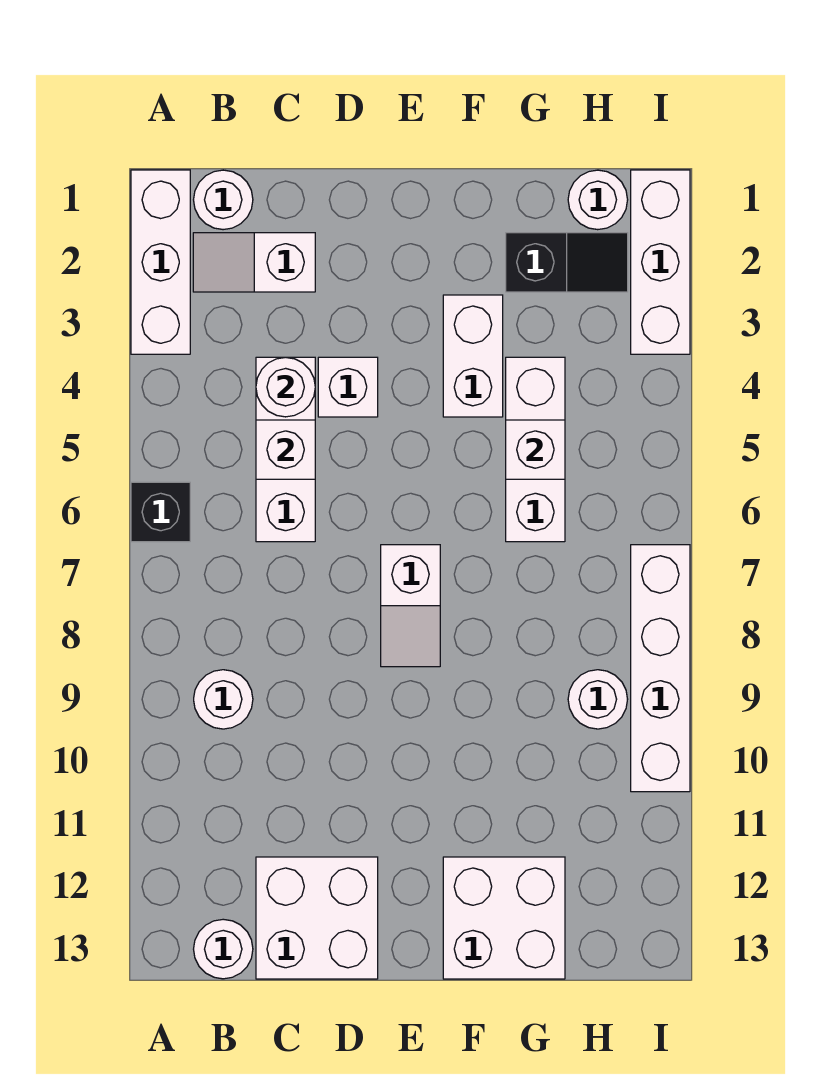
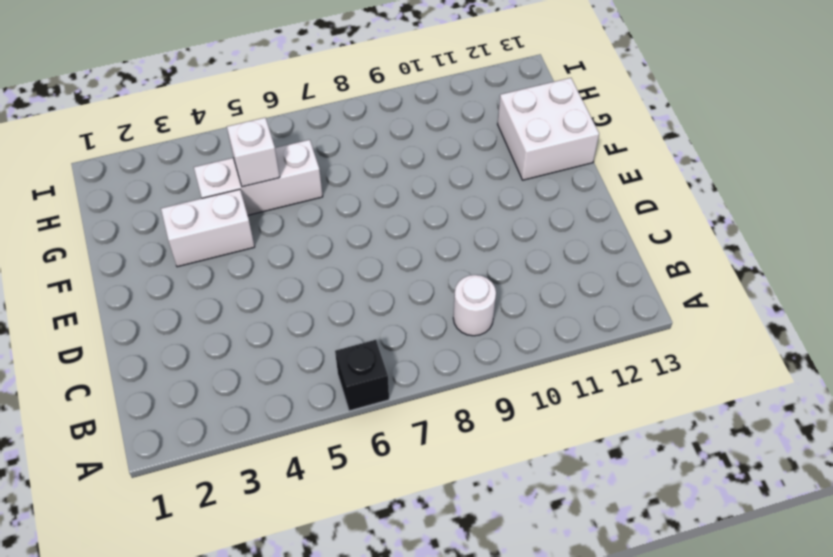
none -> white brick A1:A3 level 1
none -> white round brick B1 level 1
none -> white slope B2:C2 level 1 top C

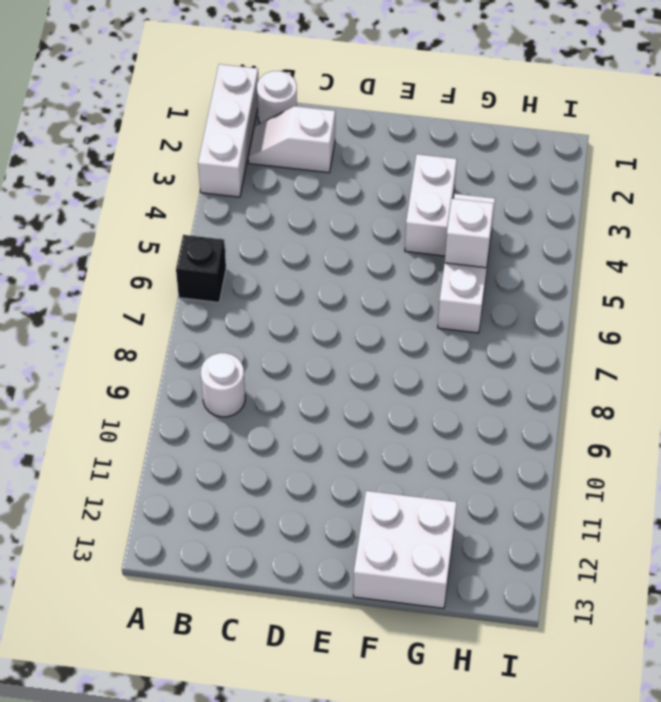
none -> white round brick B13 level 1
none -> white brick C4:C6 level 1
none -> white brick C12:D13 level 1

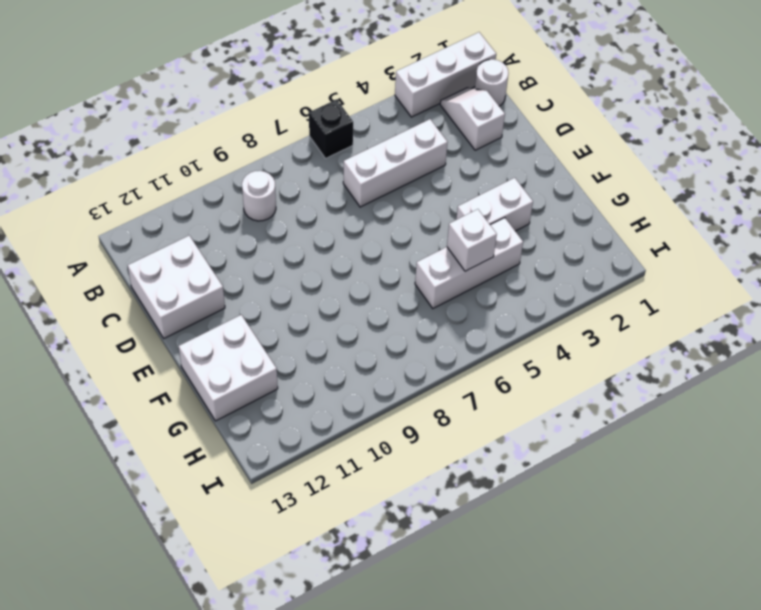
none -> white round brick B13 level 1
none -> white brick D4 level 1
none -> white slope E7:E8 level 1 top 7

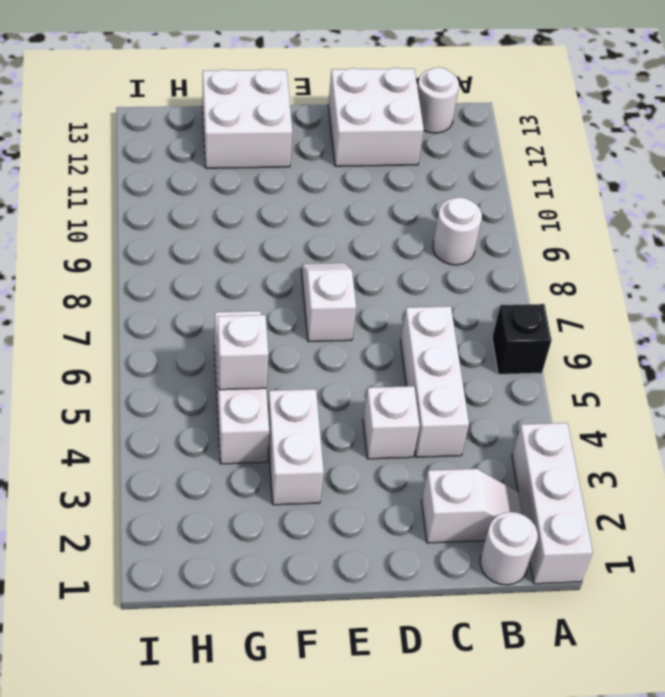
none -> black slope G2:H2 level 1 top G
none -> white round brick H1 level 1
none -> white round brick H9 level 1

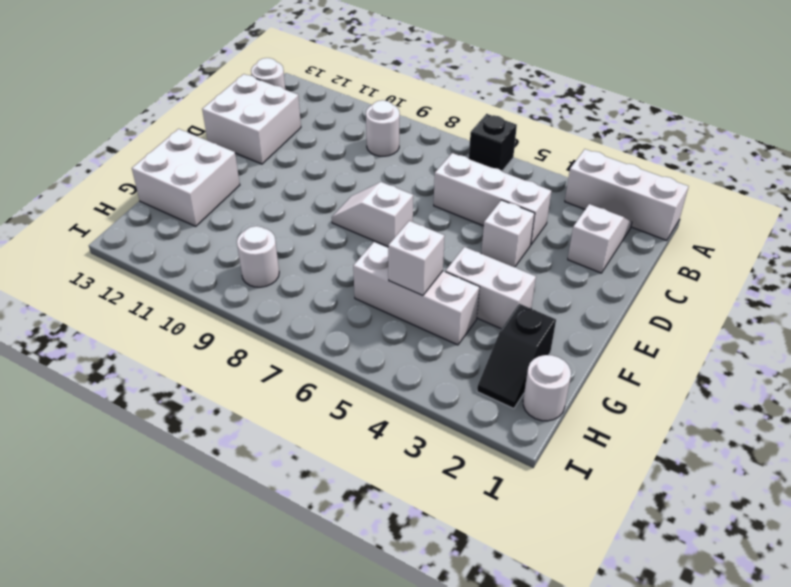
none -> white round brick B1 level 1
none -> white brick I1:I3 level 1
none -> white brick I7:I10 level 1

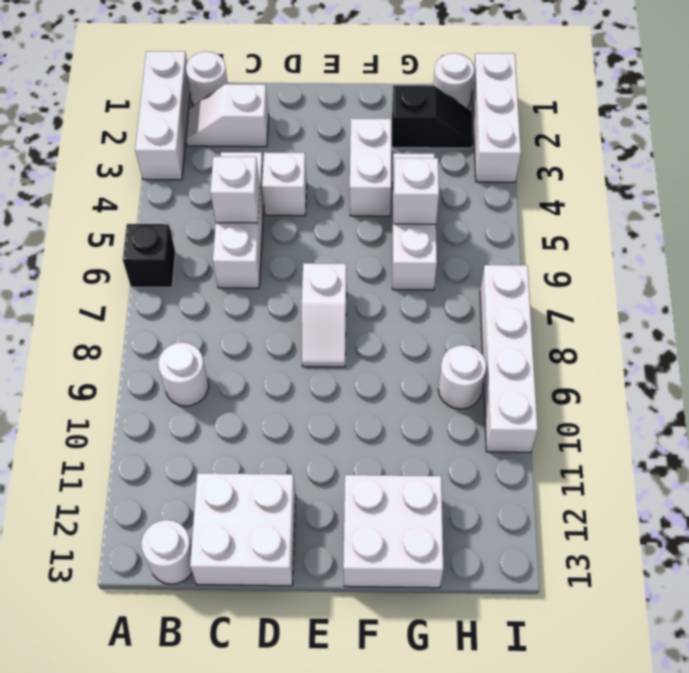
none -> white round brick C4 level 2

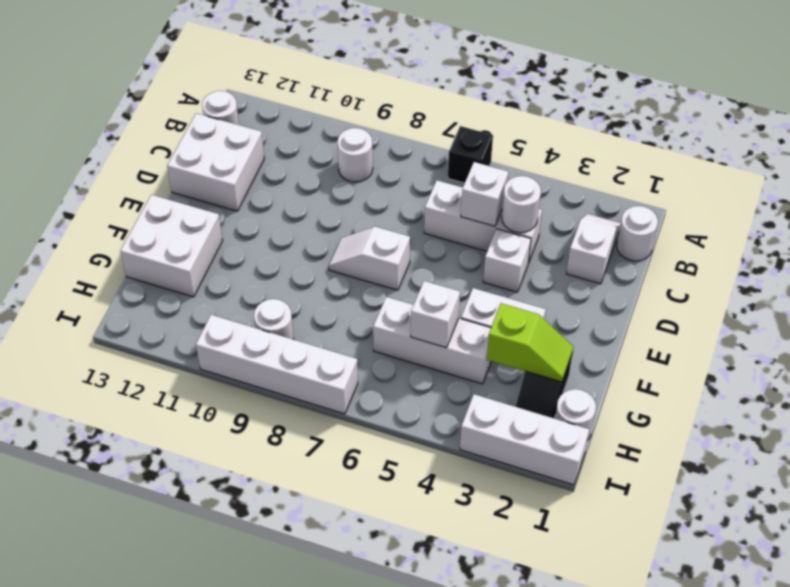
lime slope G2:G3 level 2 top 3 -> none
none -> white brick A1:A3 level 1

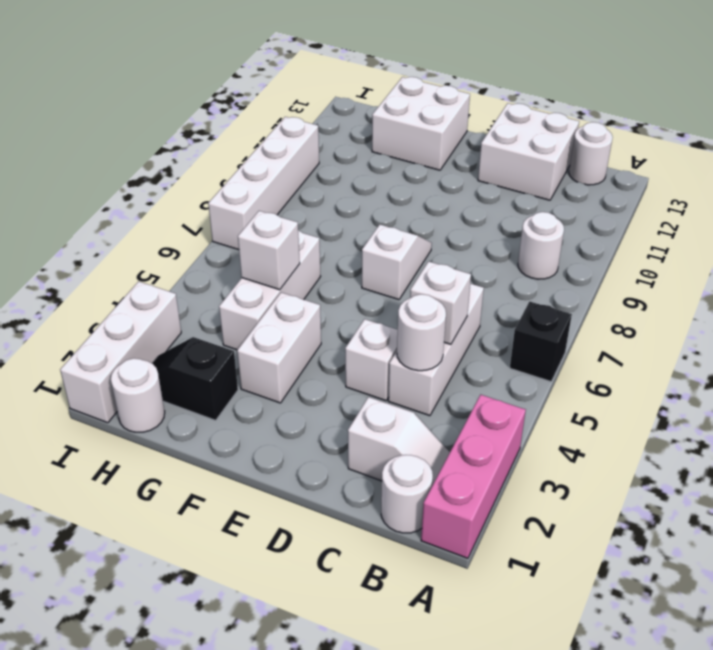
pink brick A1:A3 level 1 -> white brick A1:A3 level 1
none -> white round brick H9 level 1

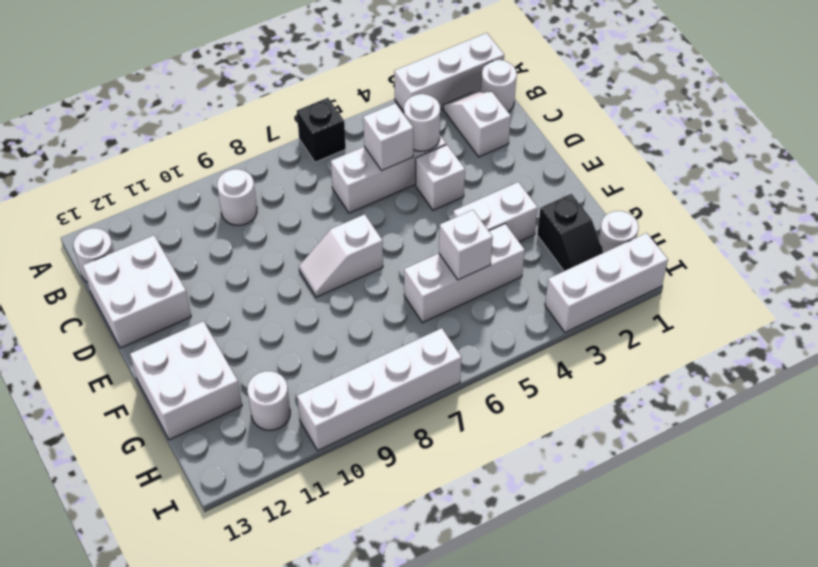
white round brick H11 level 1 -> white round brick H9 level 1

